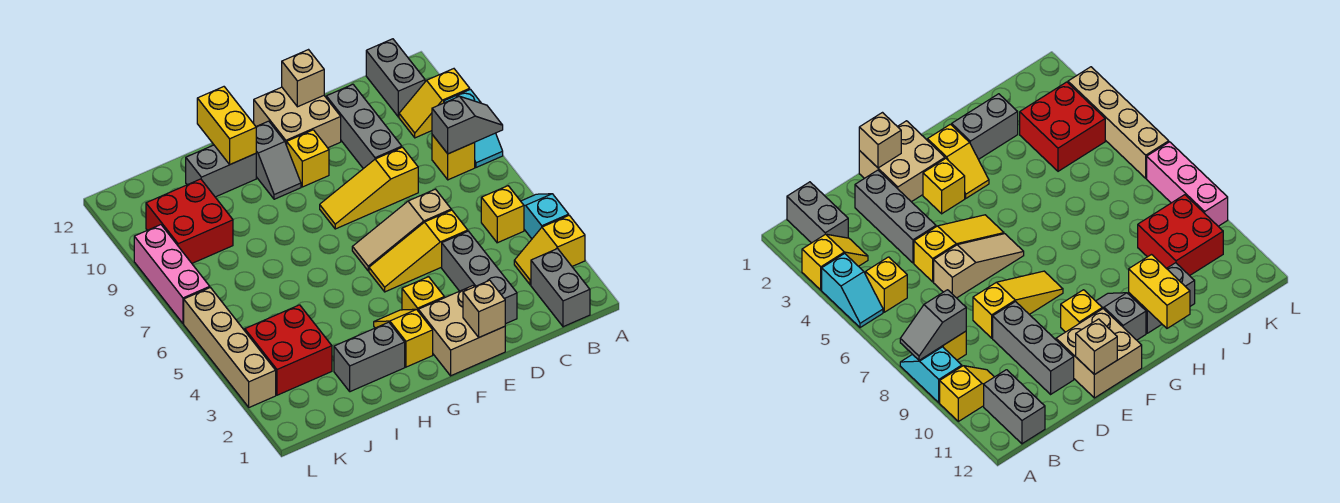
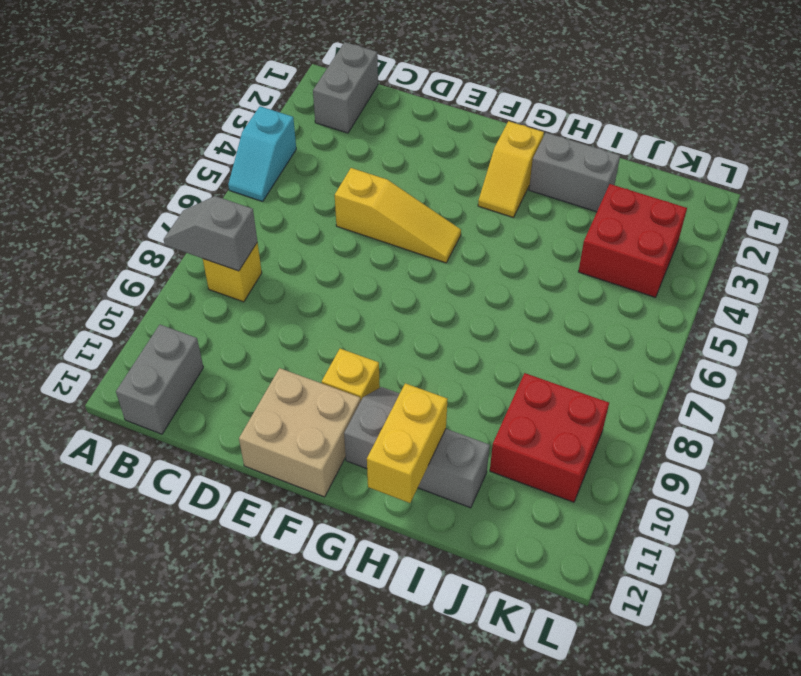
none -> yellow slope A3:B3 level 1 top A
none -> cyan slope A8:A9 level 1 top 9
none -> yellow slope A10:B10 level 1 top A

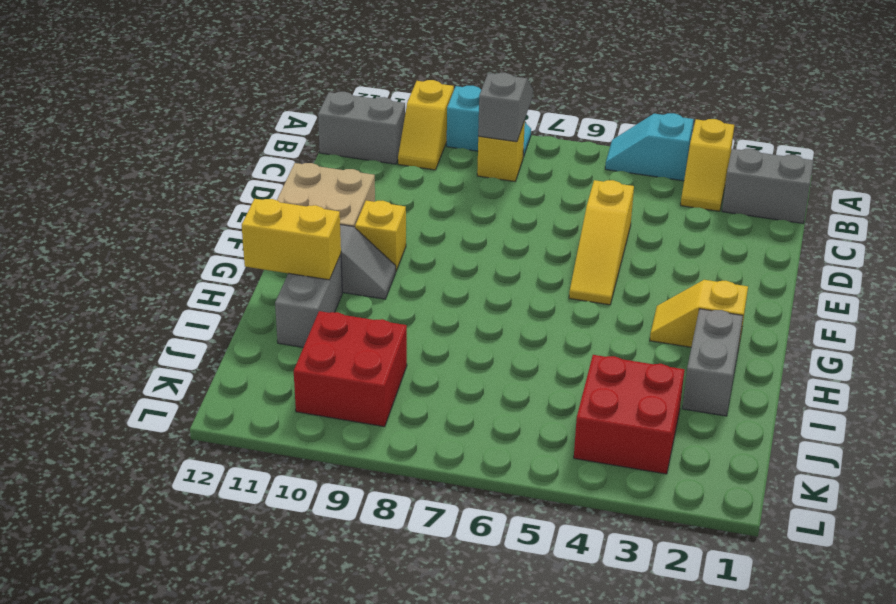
none -> yellow brick B5 level 1
none -> grey brick D2:D4 level 1
none -> tan slope D6:F6 level 1 top D

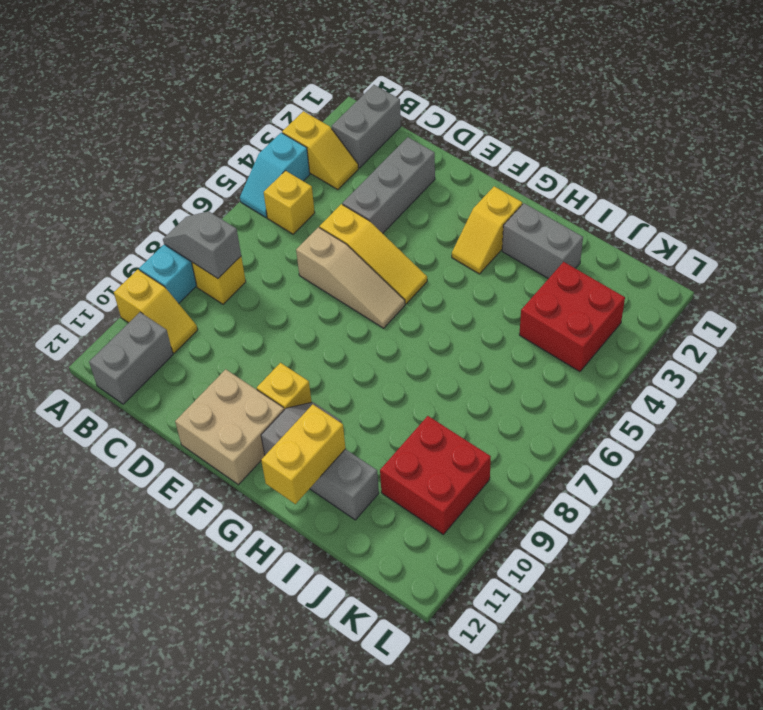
none -> yellow slope D8:F8 level 1 top D
none -> grey brick D9:D11 level 1
none -> tan brick E1:F2 level 1

